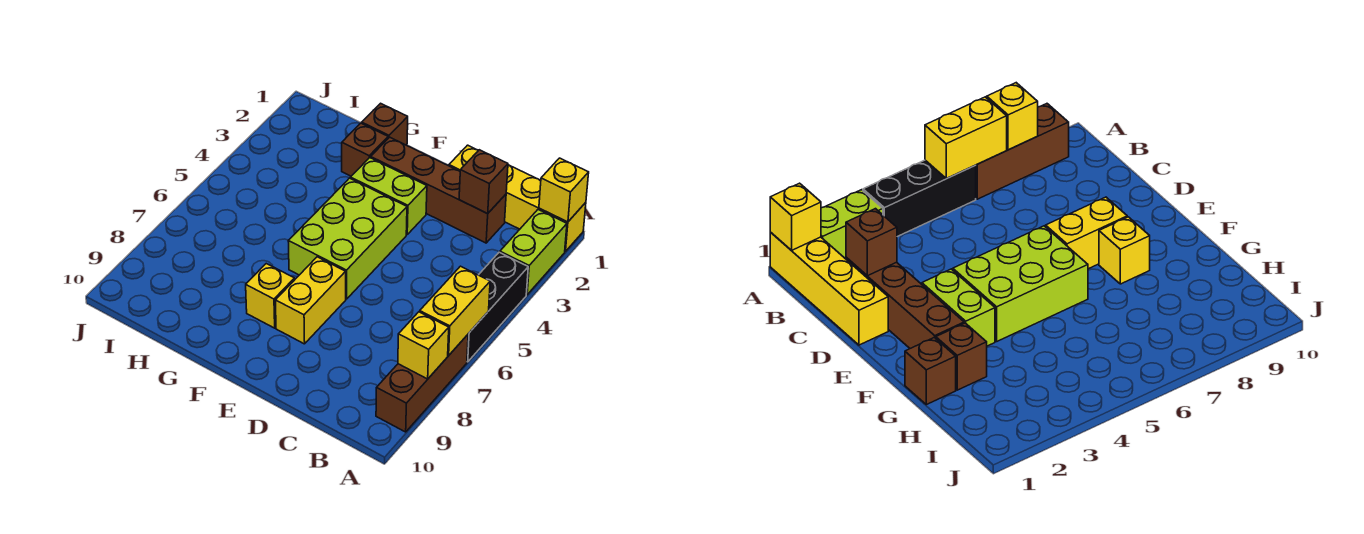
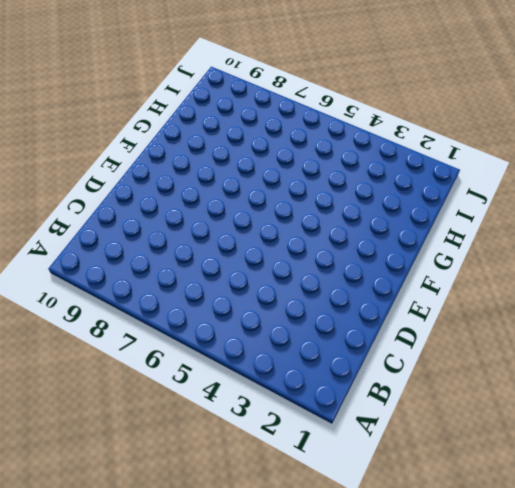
none -> yellow brick A1:D1 level 1
none -> lime brick A2:A3 level 1
none -> black brick A4:A6 level 1

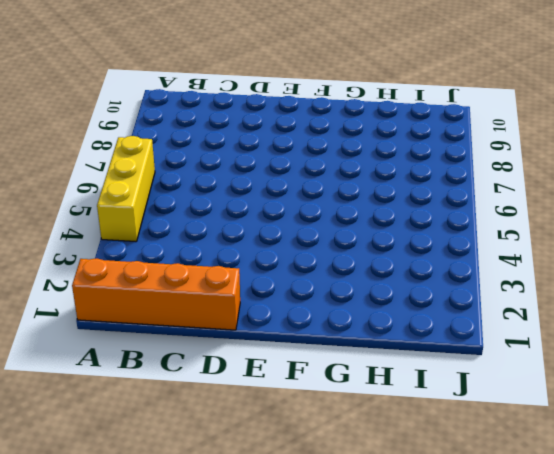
orange brick A1:D1 level 1 -> yellow brick A1:D1 level 1
yellow brick A4:A6 level 1 -> black brick A4:A6 level 1
none -> lime brick A2:A3 level 1
none -> brown brick A7:A9 level 1
none -> brown brick C2:F2 level 1

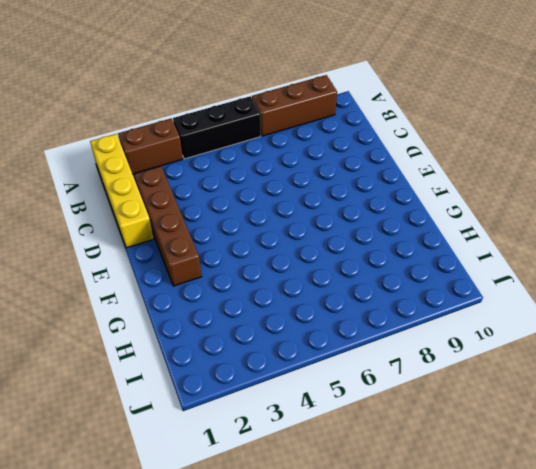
brown brick A2:A3 level 1 -> lime brick A2:A3 level 1
none -> lime brick E3:F3 level 1
none -> lime brick E4:F6 level 1
none -> yellow brick E7:E8 level 1

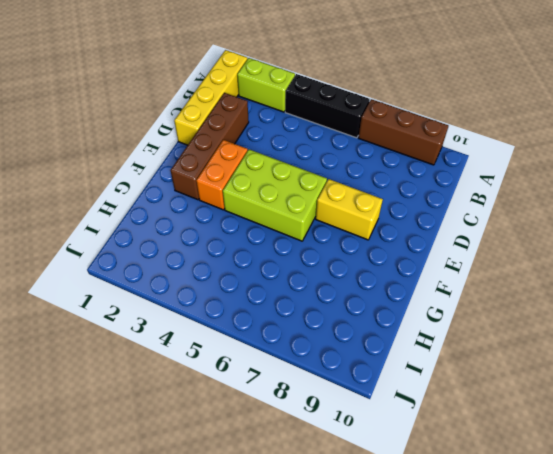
orange brick E3:F3 level 1 -> lime brick E3:F3 level 1
none -> yellow brick F8 level 1
none -> brown brick G1 level 1
none -> brown brick G2 level 1

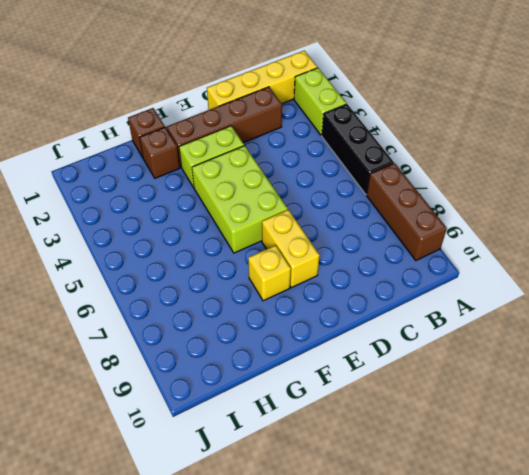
none -> yellow brick A1 level 2
none -> yellow brick A6:A7 level 2
none -> yellow brick A8 level 2

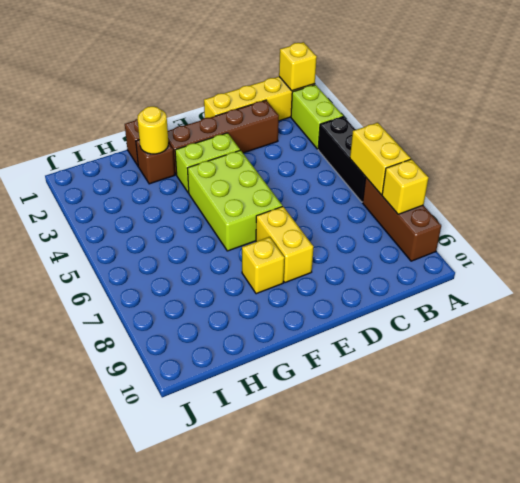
yellow round brick G2 level 2 -> none
none -> brown brick C2 level 2

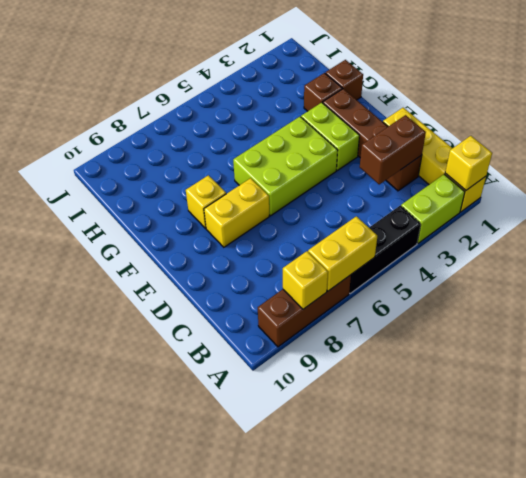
brown brick C2:C3 level 2 -> brown brick C2 level 2

